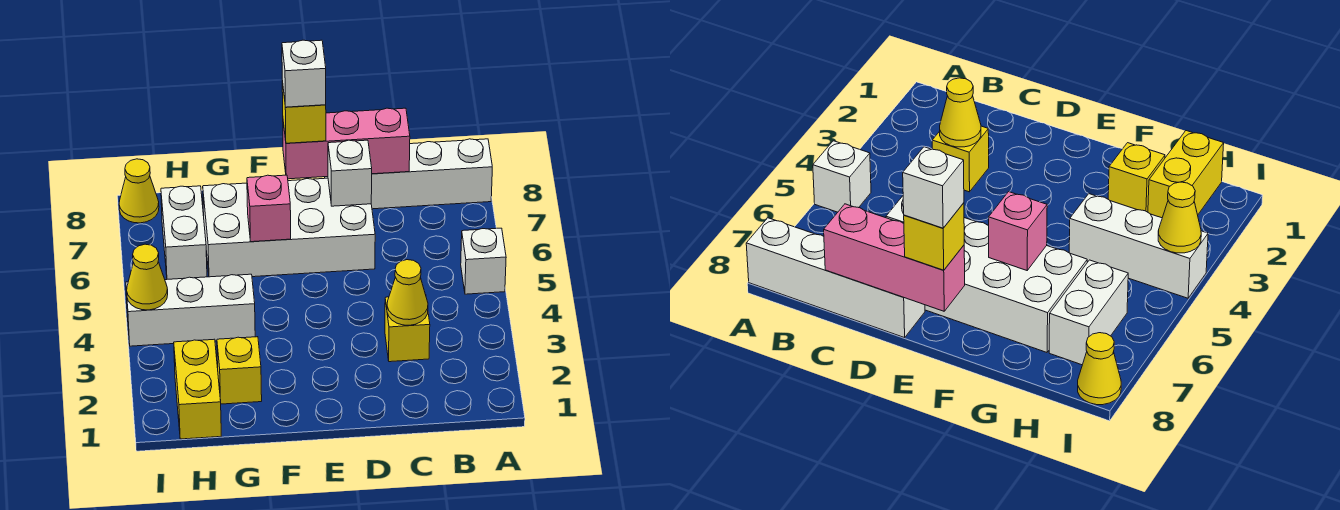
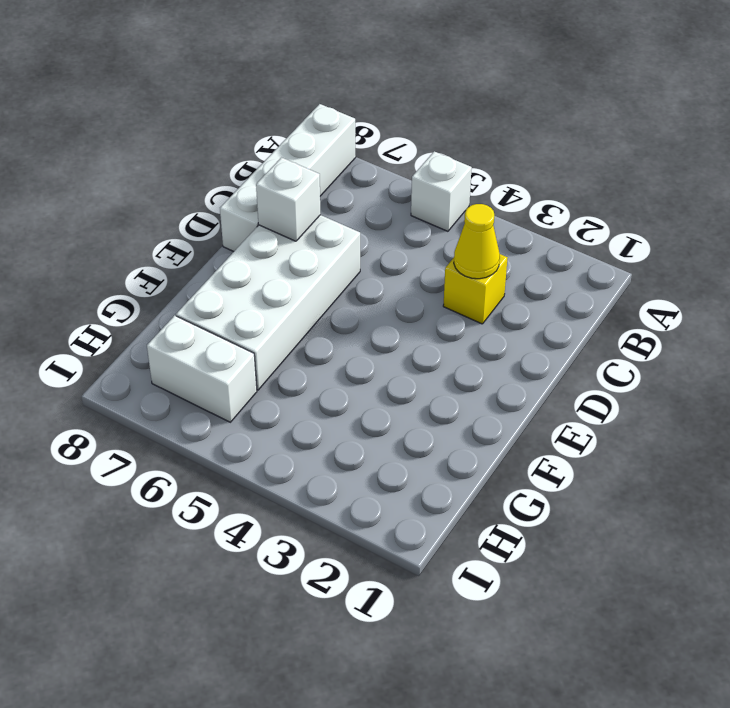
none -> yellow brick G2 level 1
none -> white brick G4:I4 level 1
none -> yellow brick H1:H2 level 1

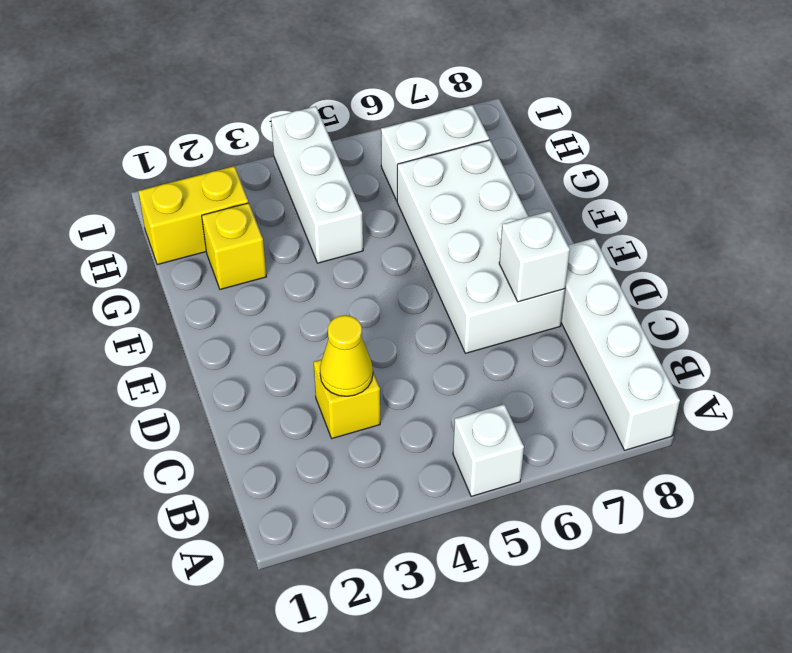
none -> yellow cone I8 level 1
none -> pink brick C8:E8 level 2
none -> pink brick F6 level 2

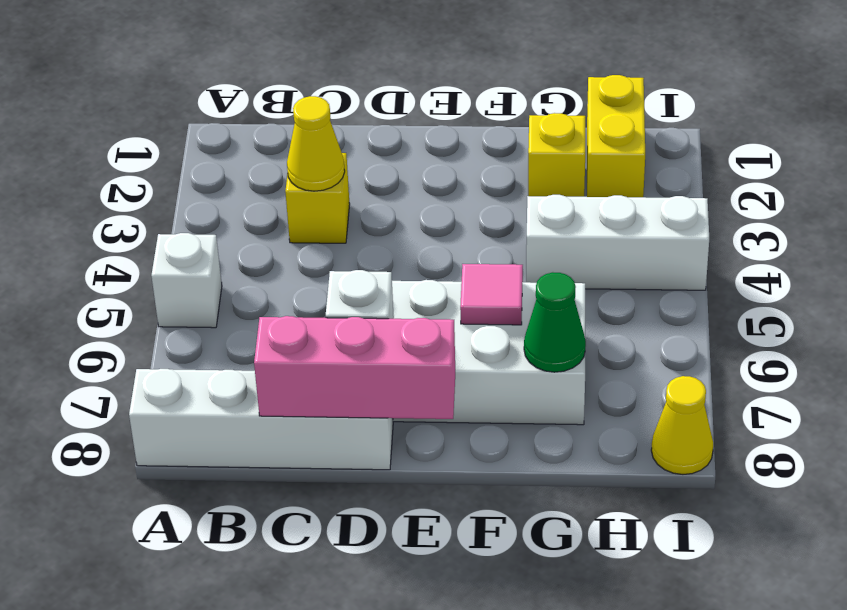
pink tile F6 level 2 -> pink brick F6 level 2
green cone G7 level 2 -> none
none -> white brick H6:H7 level 1
none -> yellow cone I4 level 2
none -> yellow brick E8 level 3

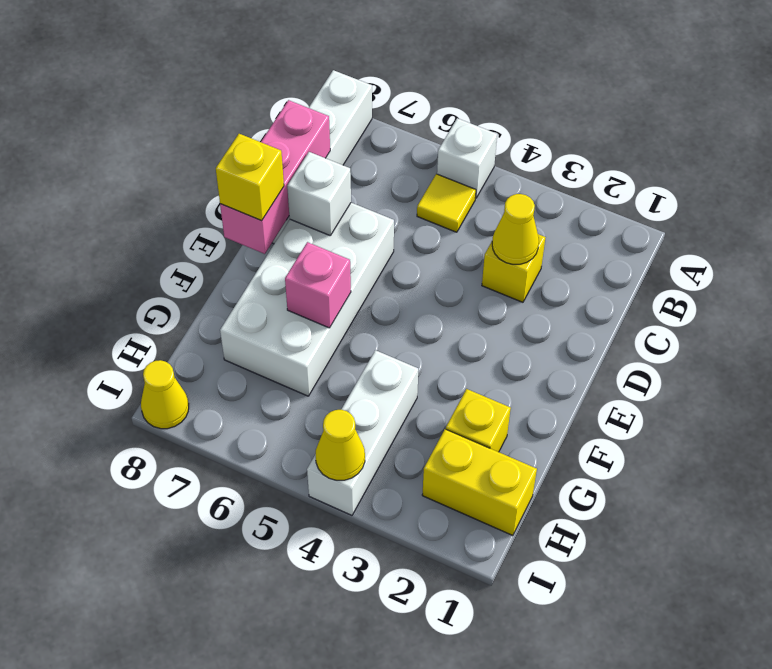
yellow tile B5 level 1 -> none
none -> white brick H6:H7 level 1
none -> white brick E8 level 4

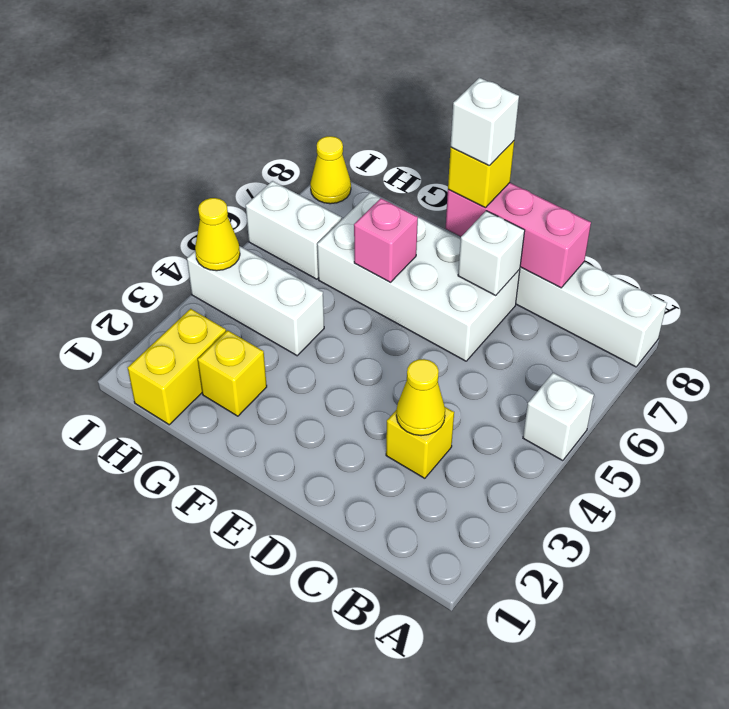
white brick H6:I6 level 1 -> white brick H6:H7 level 1

